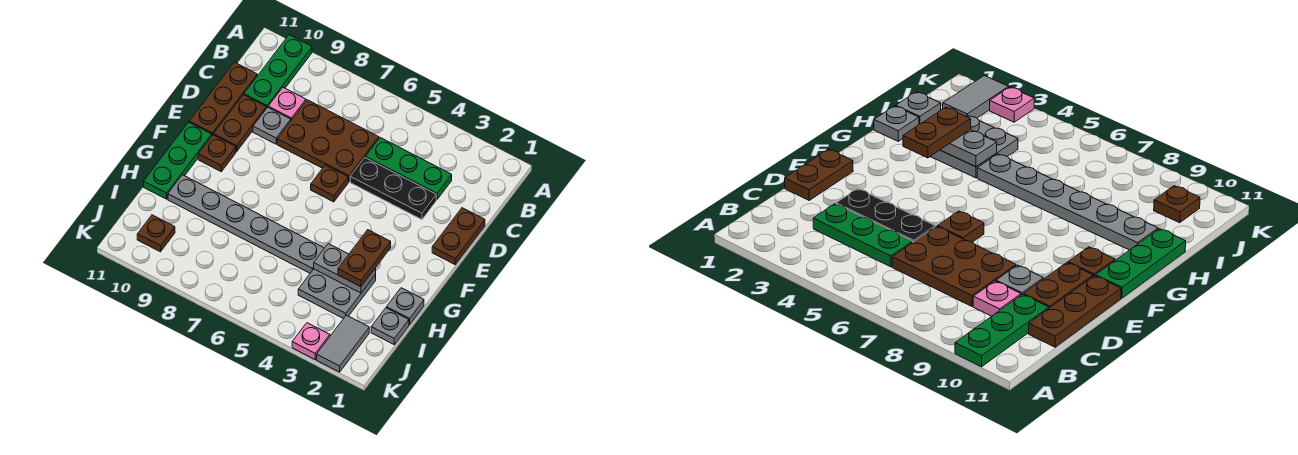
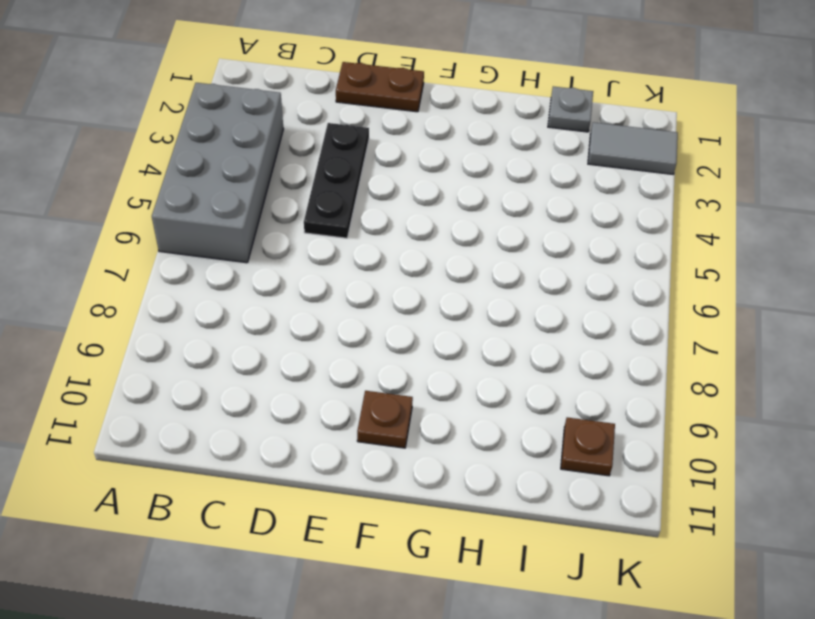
grey brick A3:B6 level 1 -> none
none -> green plate A10:C10 level 1
none -> green plate C3:C5 level 1
none -> brown plate C6:D8 level 1

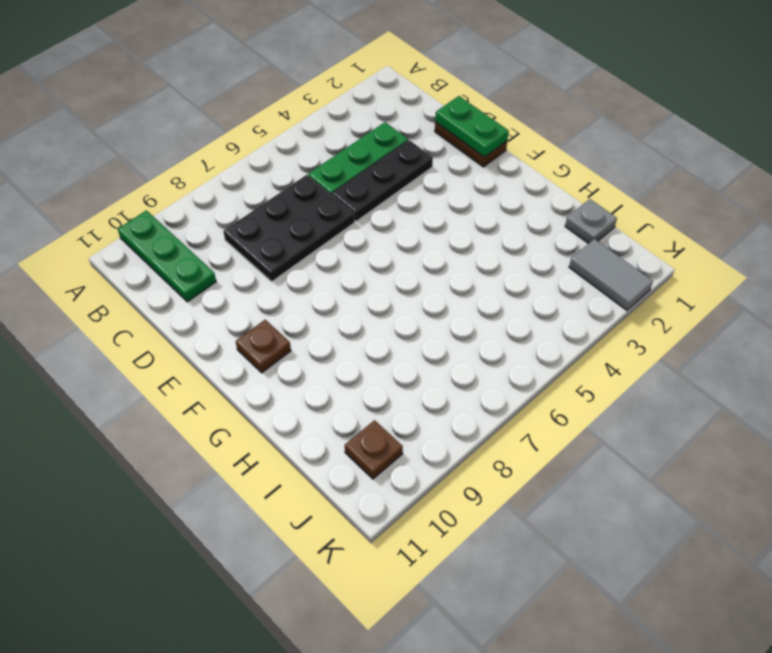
black plate C6:D8 level 1 -> brown plate C6:D8 level 1
green plate D1:E1 level 2 -> none
none -> pink plate C9 level 1
none -> brown plate C11:E11 level 1
none -> grey plate D9 level 1

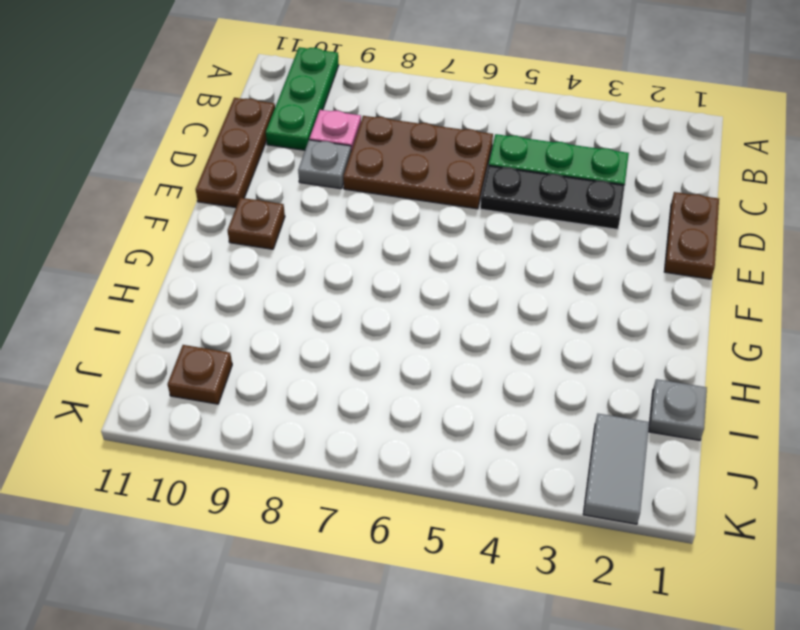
none -> brown plate D10:E10 level 1
none -> brown plate E6 level 1
none -> green plate F11:H11 level 1

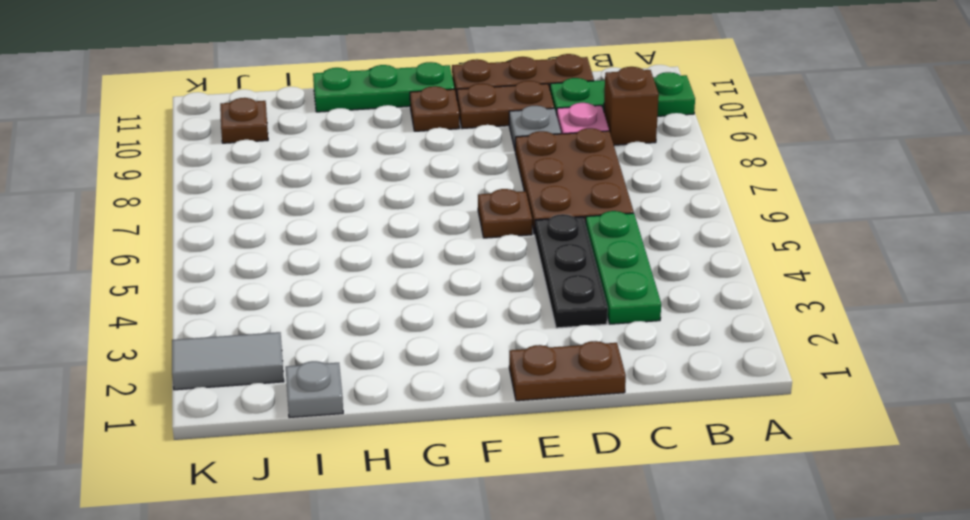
brown brick B9 level 1 -> none
none -> grey plate H1 level 1
none -> grey plate H3:I4 level 1
none -> grey plate H5:H10 level 1

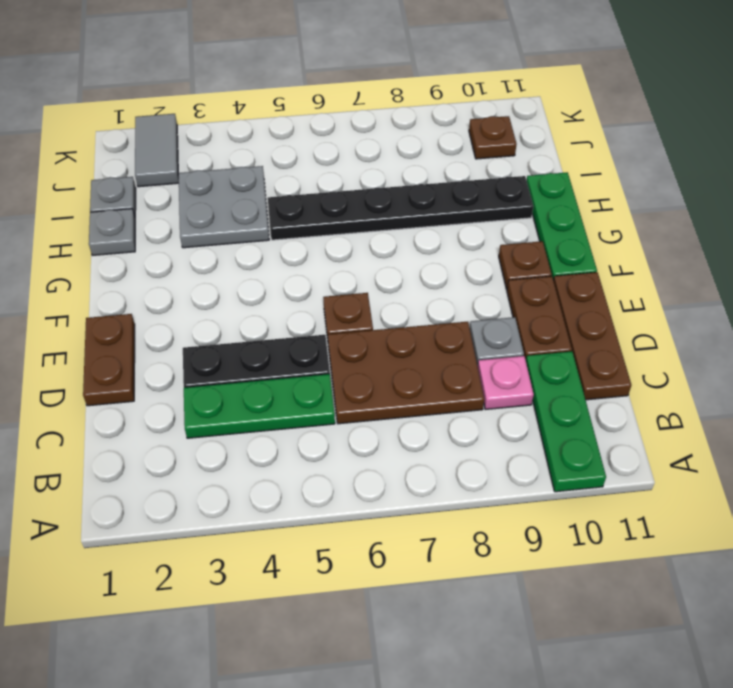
black plate H5:H10 level 1 -> grey plate H5:H10 level 1
none -> pink plate K3 level 1
none -> grey plate H3:H4 level 2
none -> brown plate G3:H3 level 3

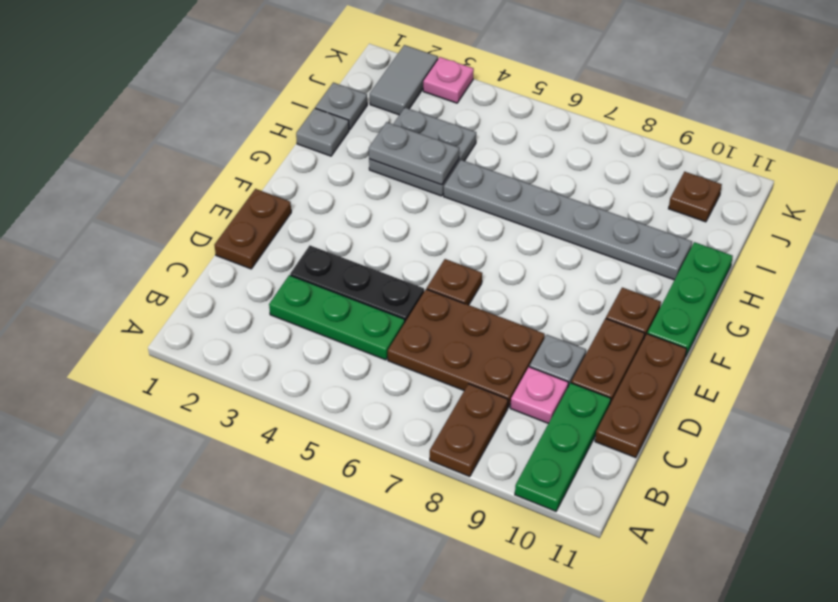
brown plate A8:B8 level 1 -> brown plate G3:H3 level 3

